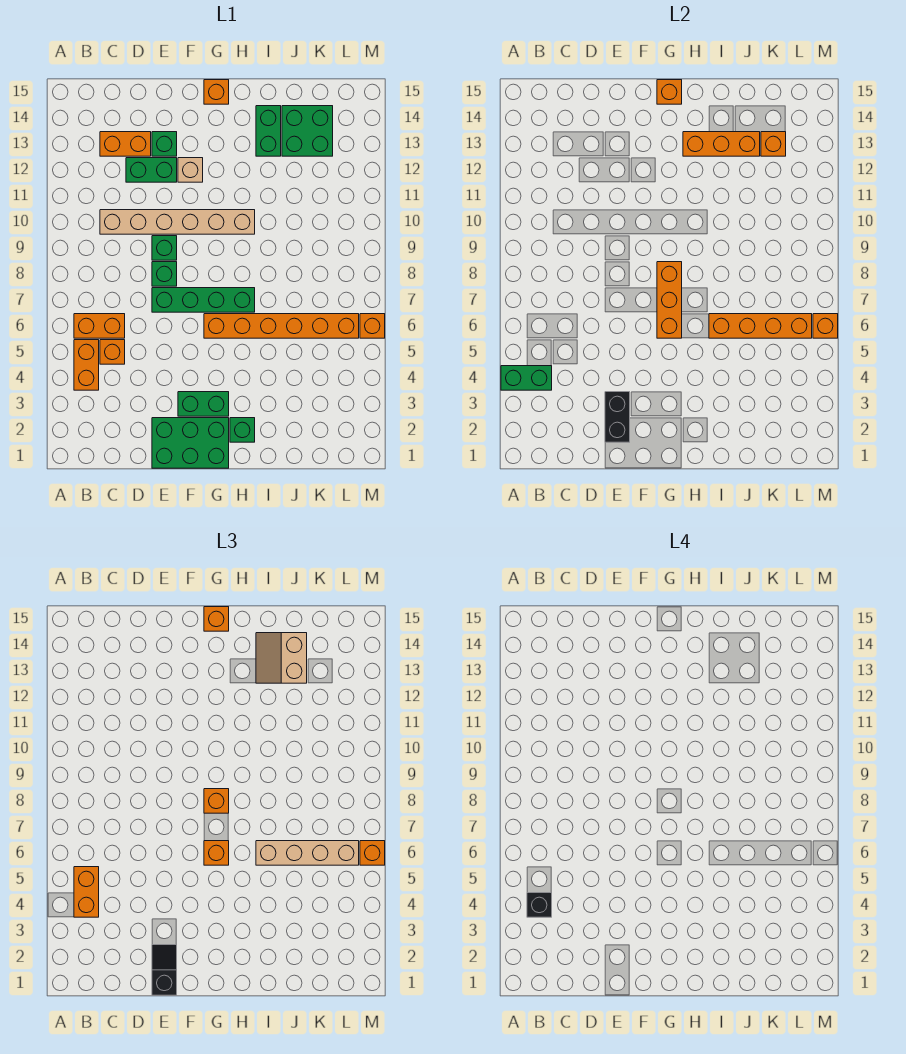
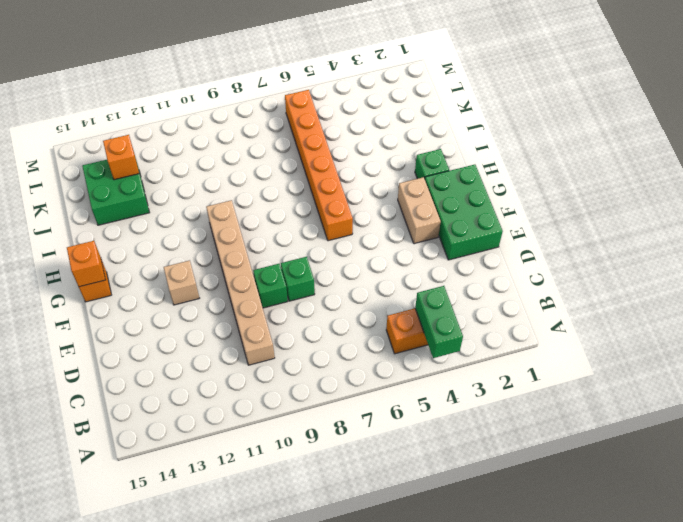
tan brick F3:G3 level 1 -> green brick F3:G3 level 1
none -> orange brick B6:C6 level 1
none -> orange brick C5 level 1
none -> orange brick C13:D13 level 1
none -> green brick D12:E12 level 1

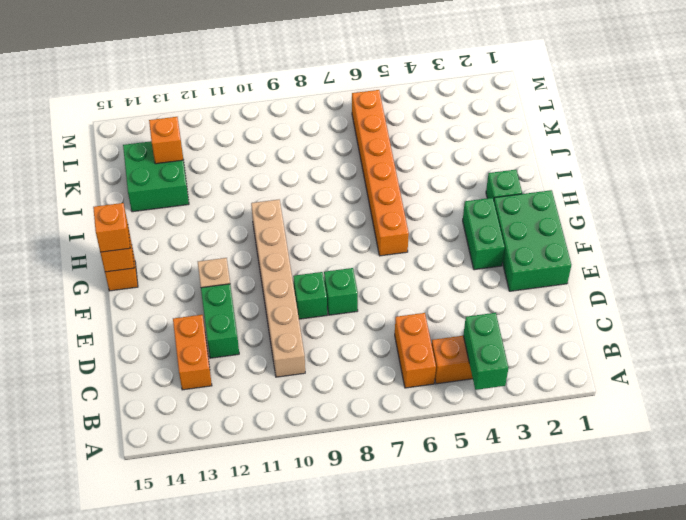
none -> orange brick C5 level 1
none -> green brick E7:H7 level 1
none -> green brick E13 level 1
none -> green brick I13:I14 level 1

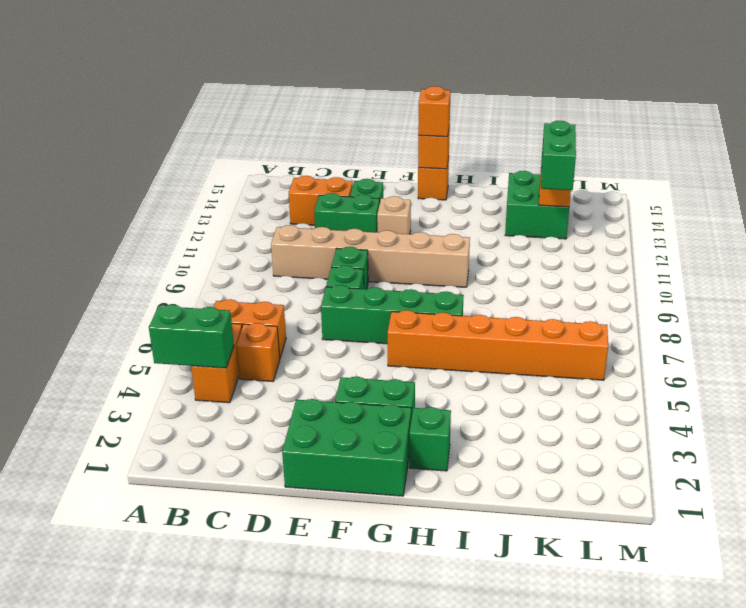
green brick K12:K13 level 3 -> green brick I13:I14 level 1
none -> orange brick M6 level 1
none -> black brick E2:E3 level 2
none -> orange brick G6:G8 level 2
none -> orange brick H13:J13 level 2

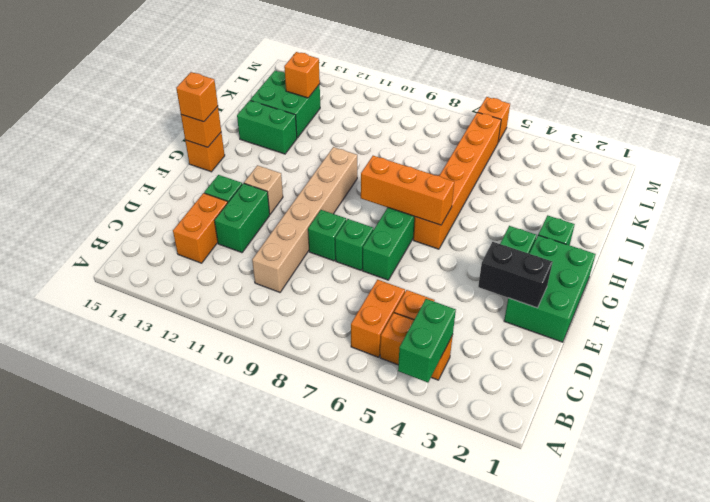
none -> orange brick H13:J13 level 2
none -> orange brick I6:L6 level 2
none -> orange brick M6 level 2
none -> orange brick B4:B5 level 3

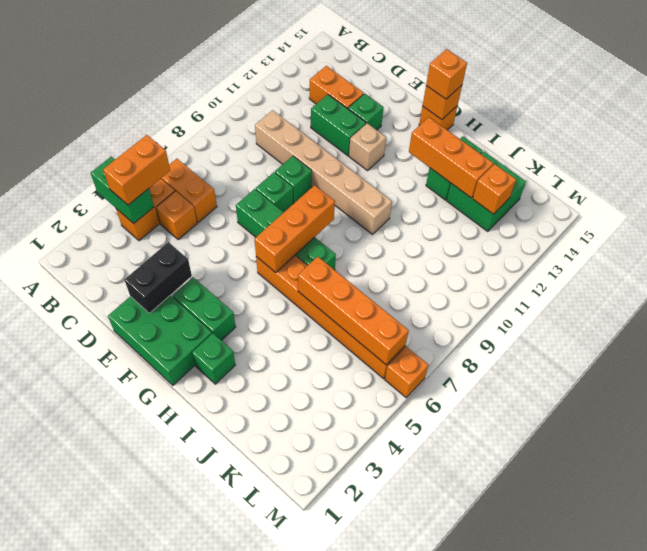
none -> orange brick M6 level 2
none -> black slope E1:E2 level 3 top 1
none -> orange brick G6 level 3
none -> orange brick G8 level 3

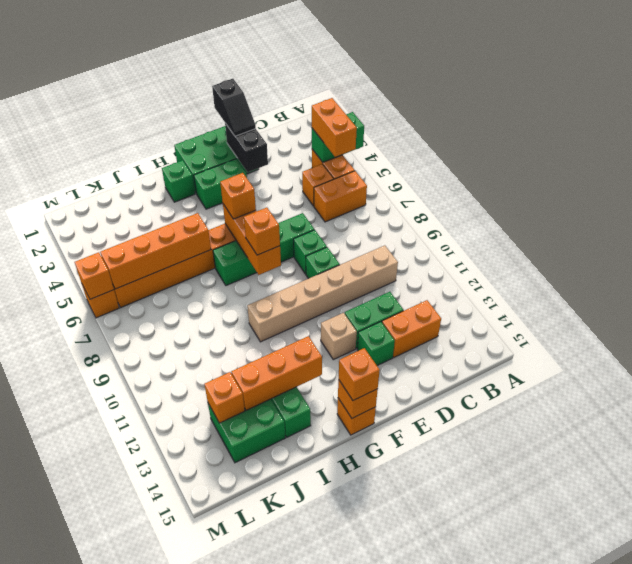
none -> tan brick I6:L6 level 3
none -> tan slope I13:J14 level 3 top J
none -> orange brick M6 level 3
none -> black brick B4 level 4

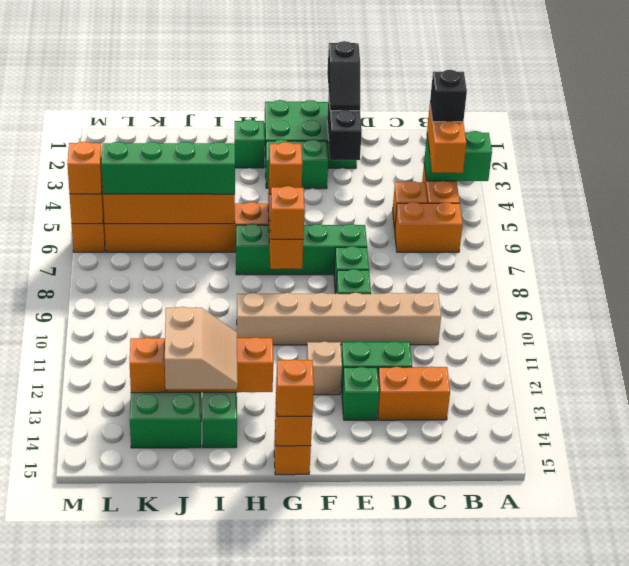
green brick I6:L6 level 3 -> tan brick I6:L6 level 3

